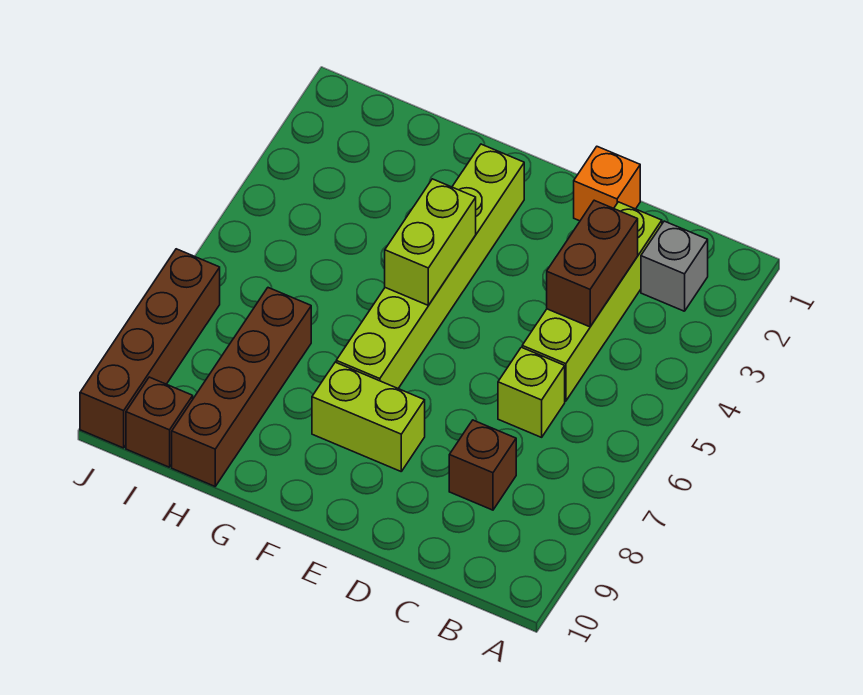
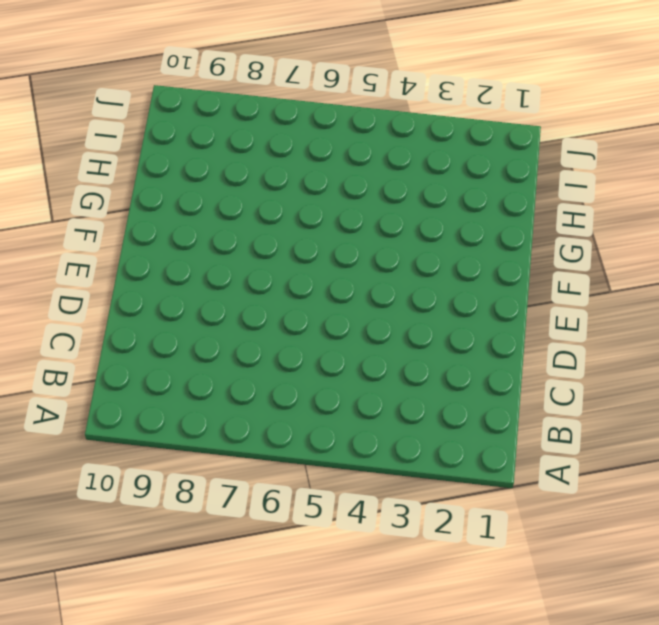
none -> grey brick B2 level 1
none -> lime brick C2:C5 level 1
none -> lime brick C6 level 1

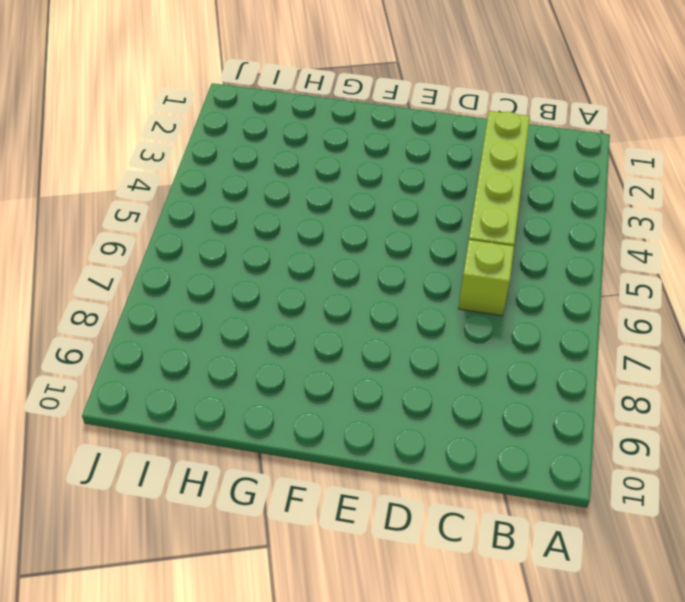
none -> grey brick B2 level 1
none -> brown brick C8 level 1
none -> orange brick D1 level 1

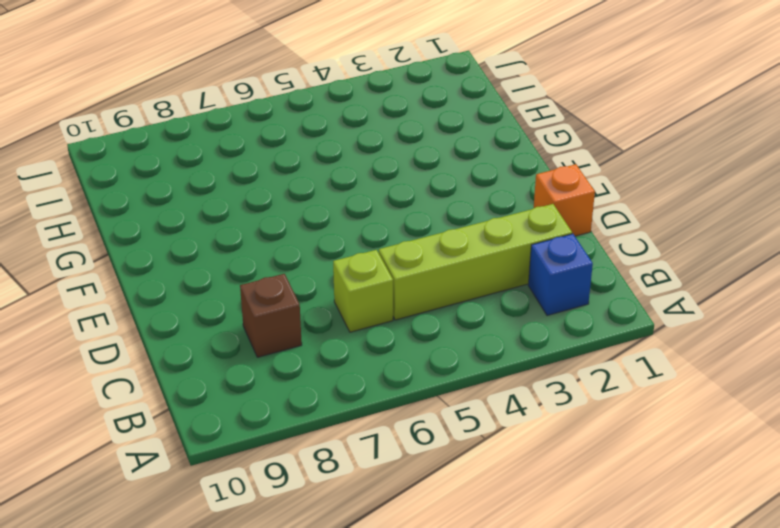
blue brick B2 level 1 -> grey brick B2 level 1
none -> lime brick E8:F8 level 1
none -> lime brick F2:F7 level 1
none -> brown brick H7:H10 level 1

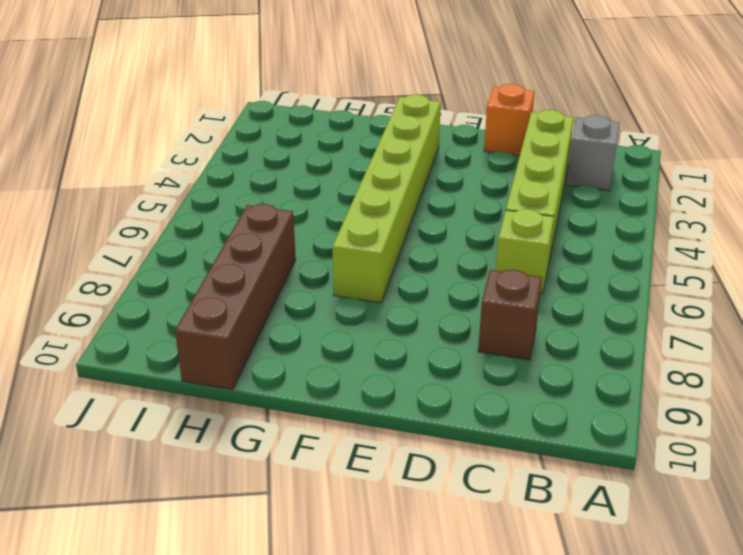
none -> lime brick E8:F8 level 1
none -> brown brick I10 level 1
none -> brown brick J7:J10 level 1

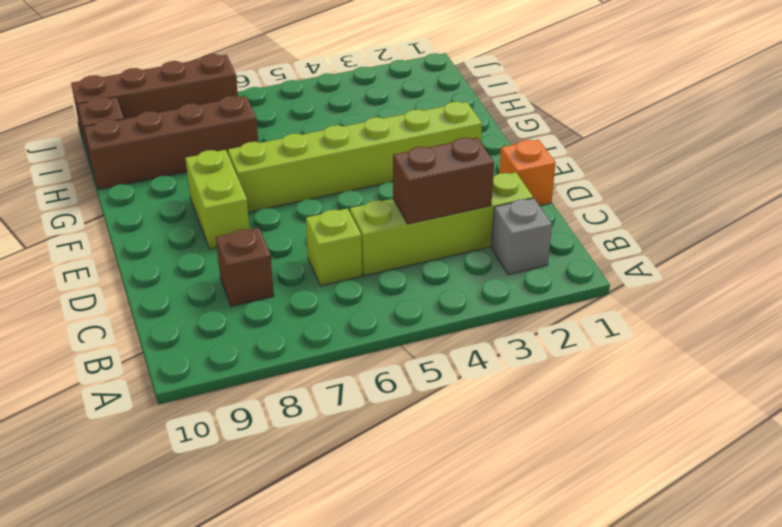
none -> lime brick F4:F5 level 2

